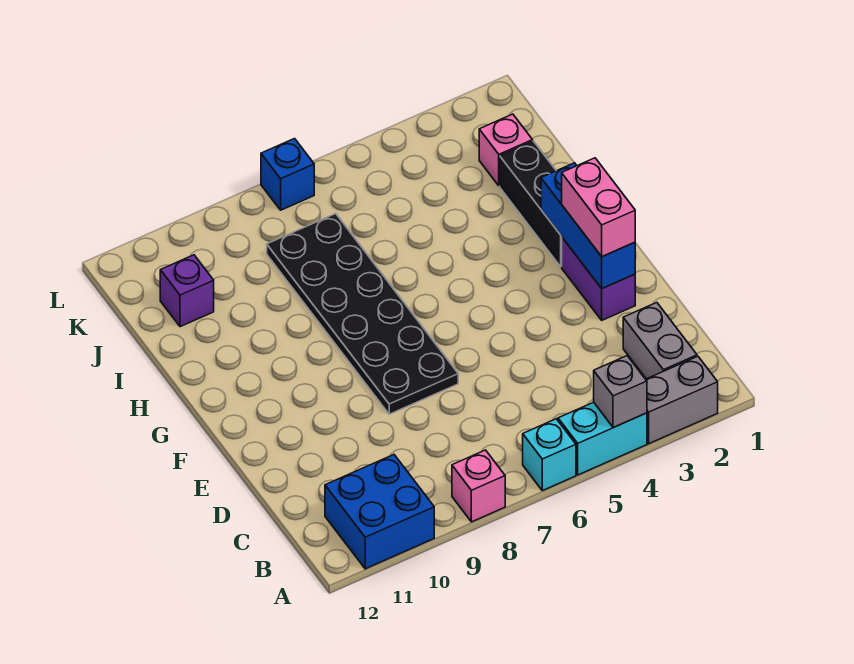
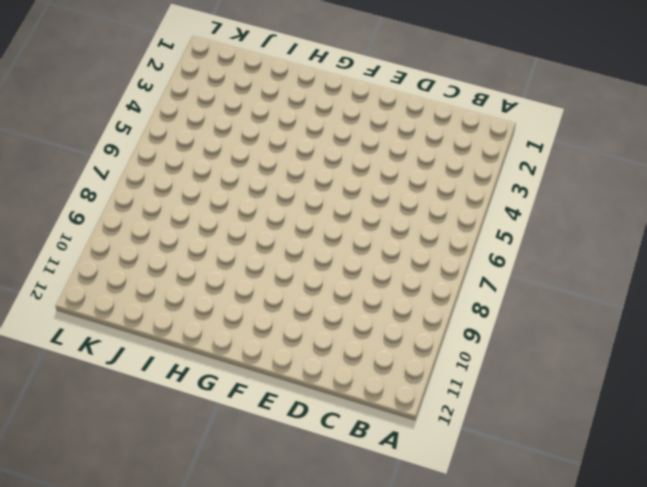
none -> grey brick A2:A3 level 1
none -> cyan brick A4:A5 level 1
none -> cyan brick A6 level 1

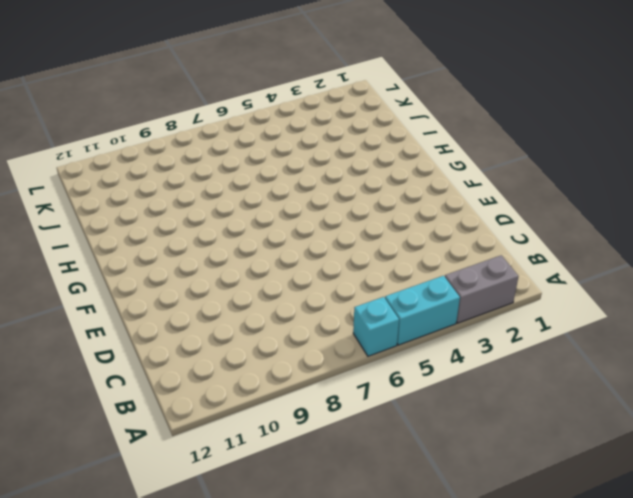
none -> pink brick A8 level 1
none -> blue brick A10:B11 level 1
none -> grey brick B2:C2 level 1

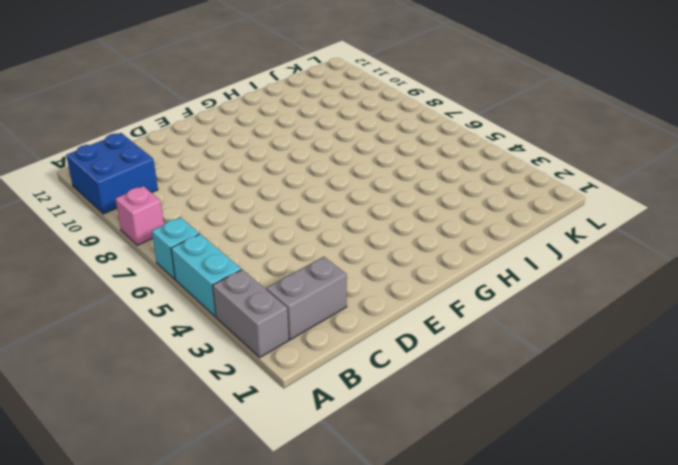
none -> purple brick E2:F2 level 1
none -> black plate E7:J8 level 1
none -> black brick G2:I2 level 1

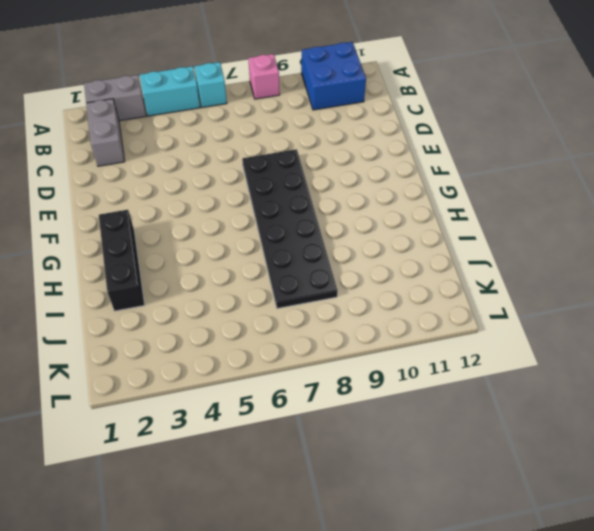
none -> purple brick E2:F2 level 1
none -> pink brick J2 level 1
none -> purple brick J11 level 1

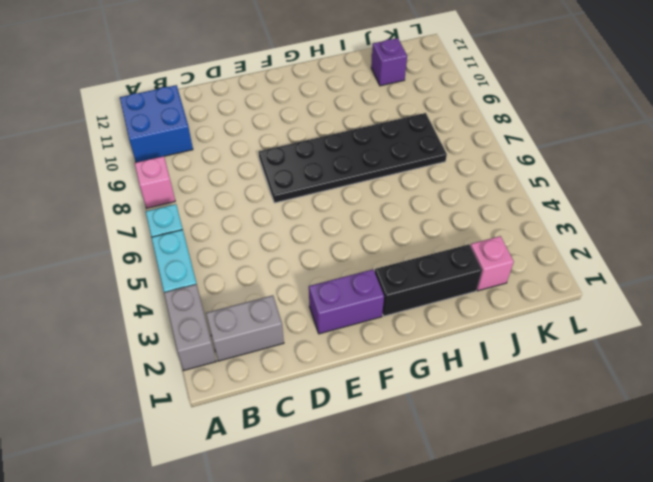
none -> blue brick L7 level 1
none -> grey brick A4 level 2
none -> blue brick E2:G2 level 2

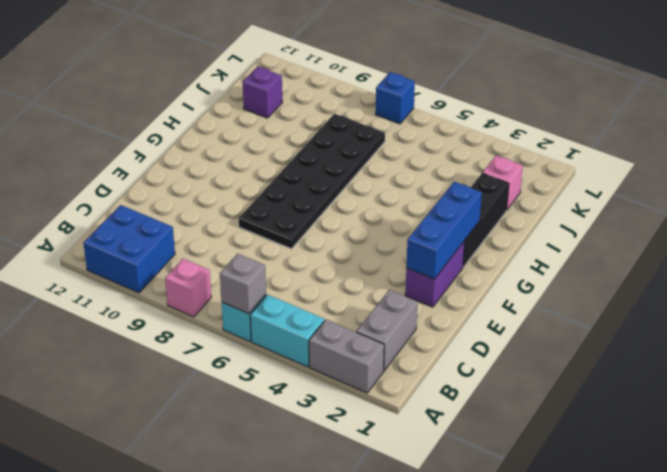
grey brick A6 level 2 -> grey brick A4 level 2
none -> pink brick E2:F2 level 3

